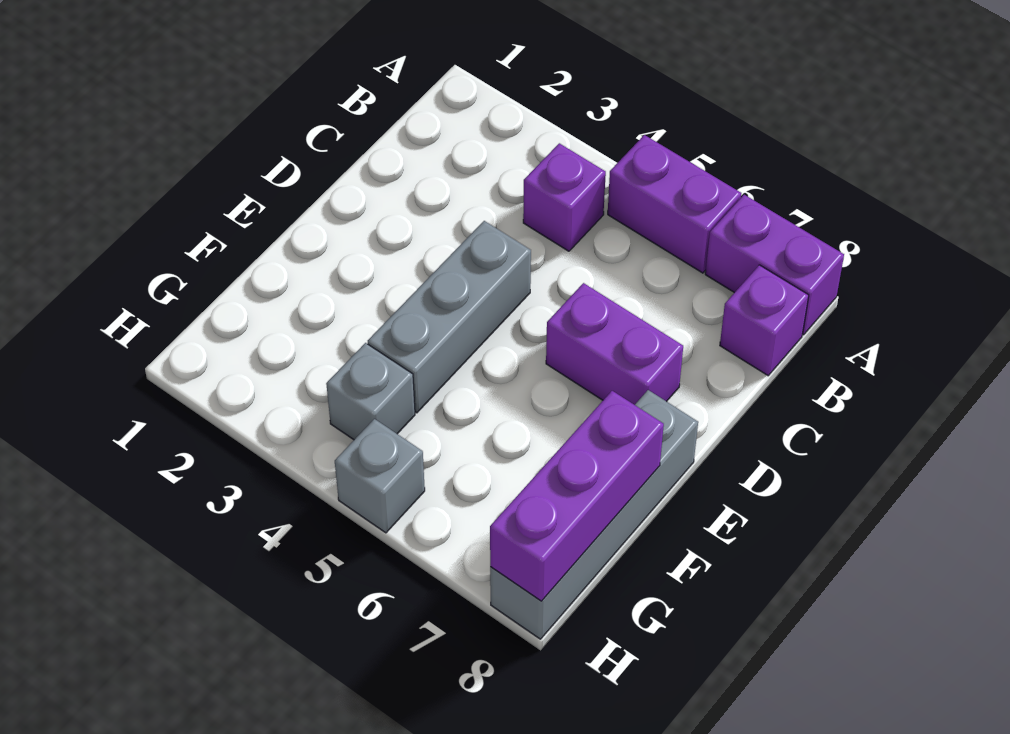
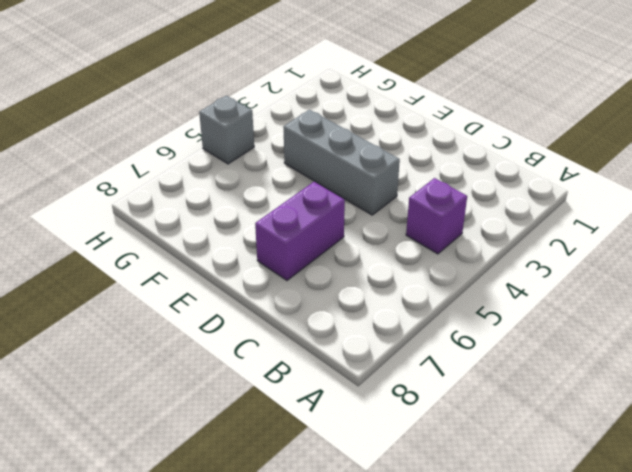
none -> purple brick A5:A6 level 1
none -> purple brick A7:A8 level 1

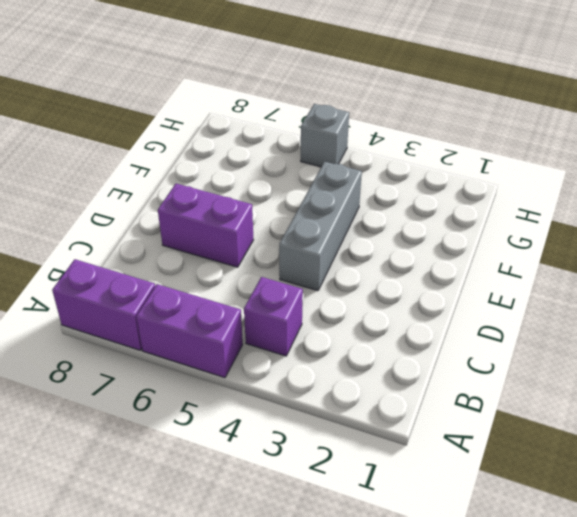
none -> purple brick B8 level 1
none -> grey brick E8:H8 level 1

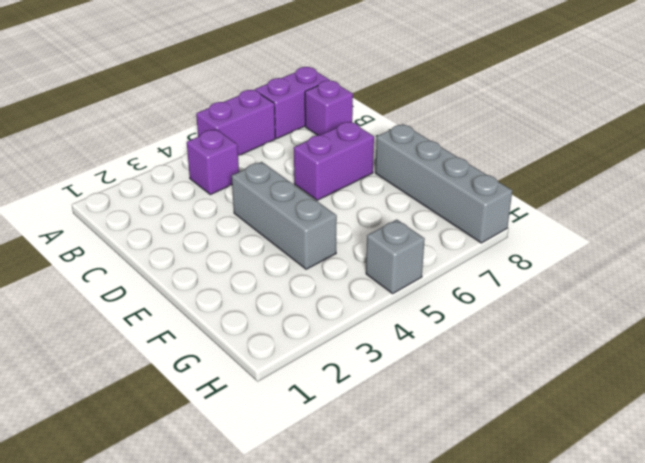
none -> grey brick G4 level 1
none -> purple brick F8:H8 level 2

